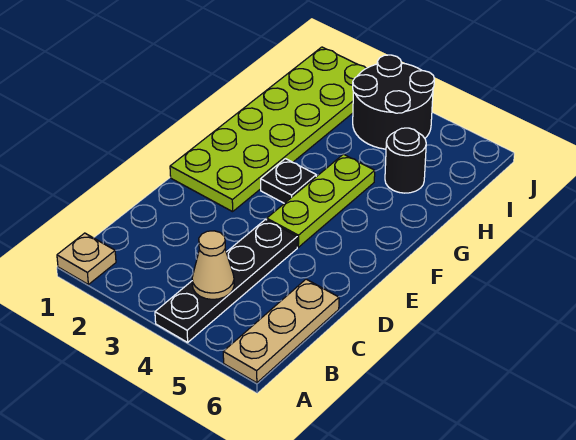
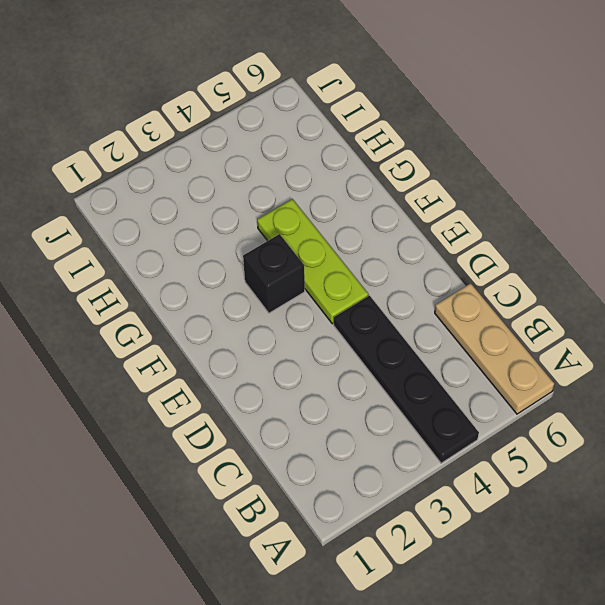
black brick F3 level 1 -> black plate F3 level 1
none -> tan plate A1 level 1
none -> lime plate E1:J2 level 1

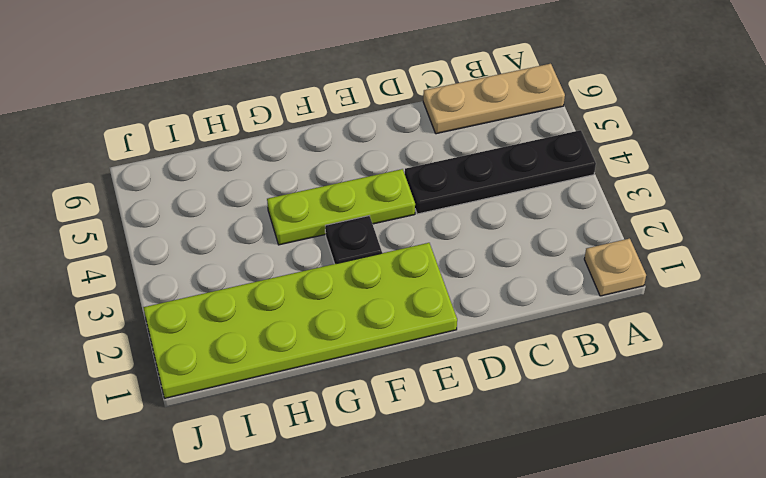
none -> black round brick H5 level 1
none -> black round brick I3:J4 level 1

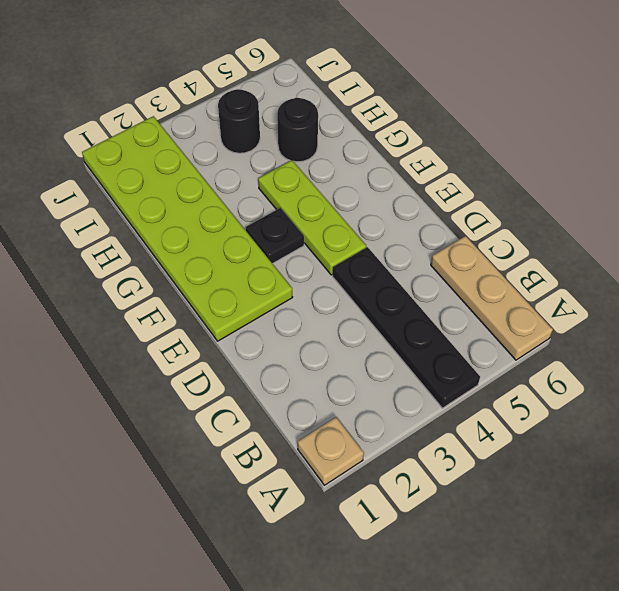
black round brick I4 level 1 -> black round brick I3:J4 level 1
none -> tan cone B4 level 2

